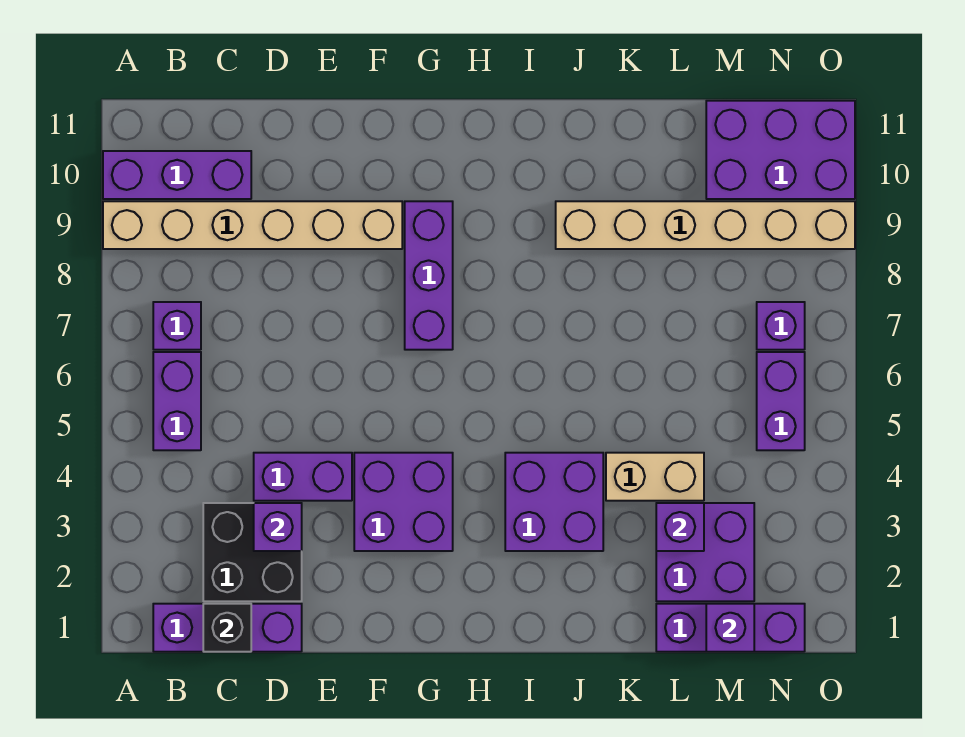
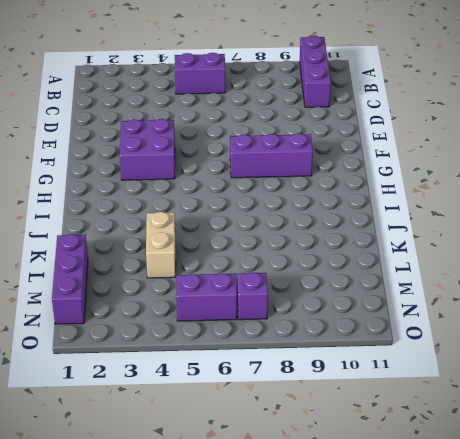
none -> tan brick A9:F9 level 1
none -> purple brick B1:D1 level 1
none -> purple brick B7 level 1

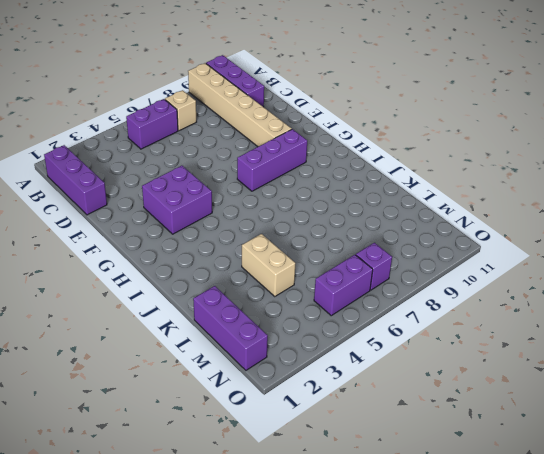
tan brick B7 level 1 -> purple brick B7 level 1
none -> black brick C2:D3 level 1
none -> purple brick D4:E4 level 1
none -> purple brick I3:J4 level 1

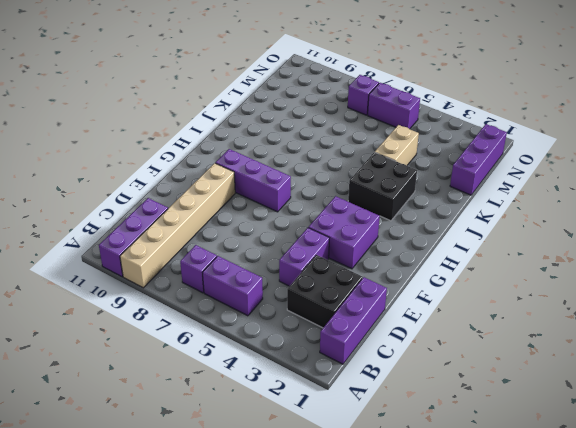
black brick I3:J4 level 1 -> purple brick I3:J4 level 1
none -> tan brick J9:O9 level 1
none -> purple brick L2:M3 level 1
none -> purple brick M10:O11 level 1

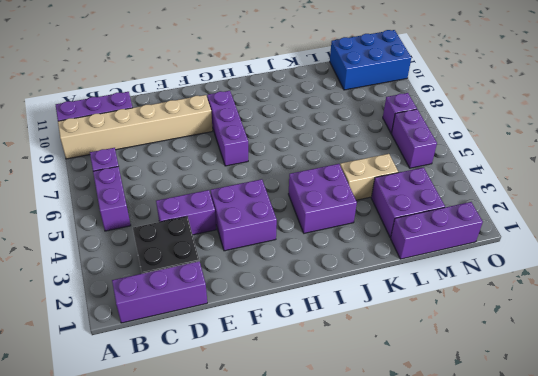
blue brick M10:O11 level 1 -> purple brick M10:O11 level 1
none -> tan brick J9:O9 level 1
none -> black brick C1 level 2
none -> purple brick D3 level 2

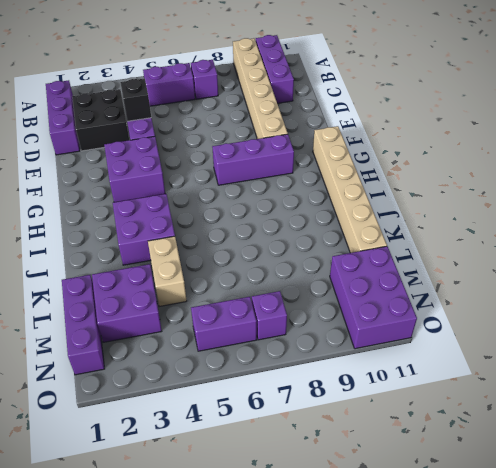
black brick D4 level 2 -> black brick C1 level 2
tan brick G11:L11 level 1 -> tan brick J9:O9 level 1
none -> purple brick D3 level 2
none -> purple brick L3 level 2
none -> purple brick M1 level 2

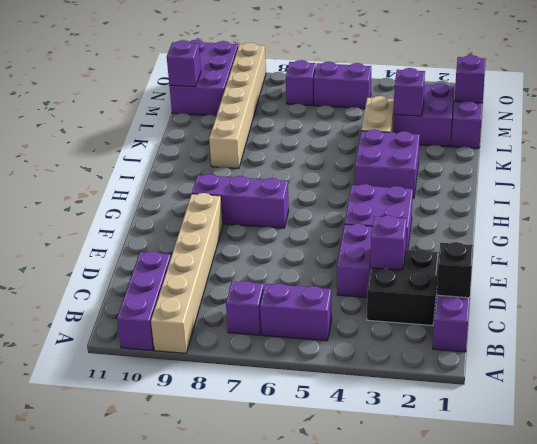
purple brick M11 level 2 -> none

